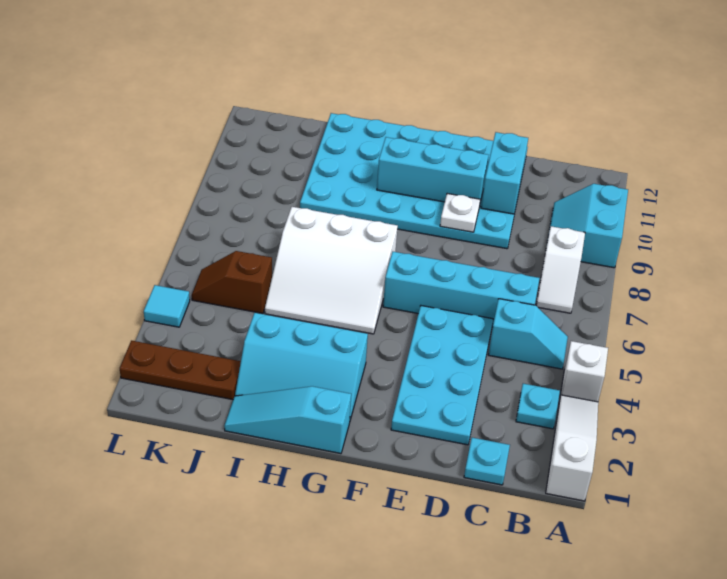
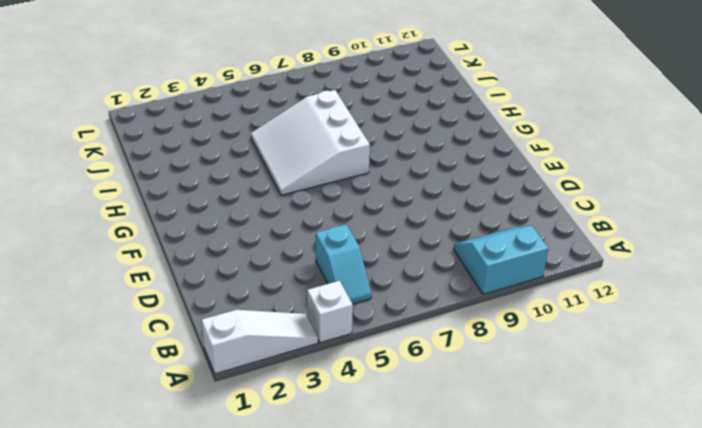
none -> cyan plate B3 level 1
none -> white slope B7:B8 level 1 top 8
none -> cyan plate C1 level 1

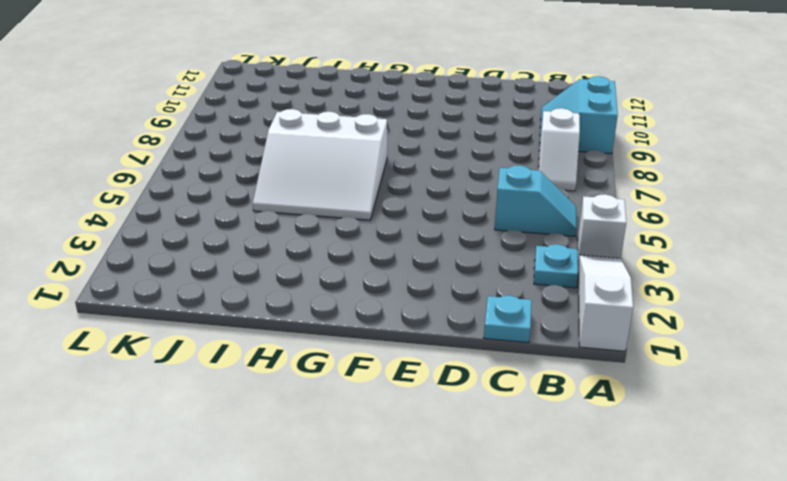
none -> cyan brick C6:F6 level 1
none -> cyan plate D2:E5 level 1
none -> cyan plate D9:I12 level 1

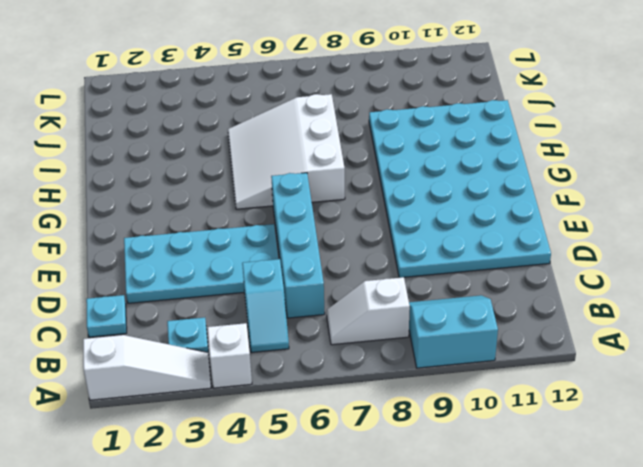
none -> cyan slope G1:I1 level 1 top G
none -> cyan slope G2:I3 level 1 top 3
none -> brown plate J2:L2 level 1

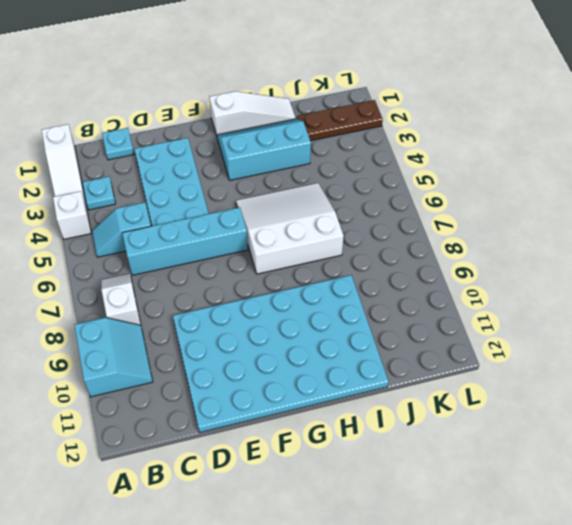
white slope G1:I1 level 1 top G -> cyan slope G1:I1 level 1 top G
none -> brown slope J5:K5 level 1 top J
none -> cyan tile L4 level 1
none -> cyan brick D10:D11 level 2

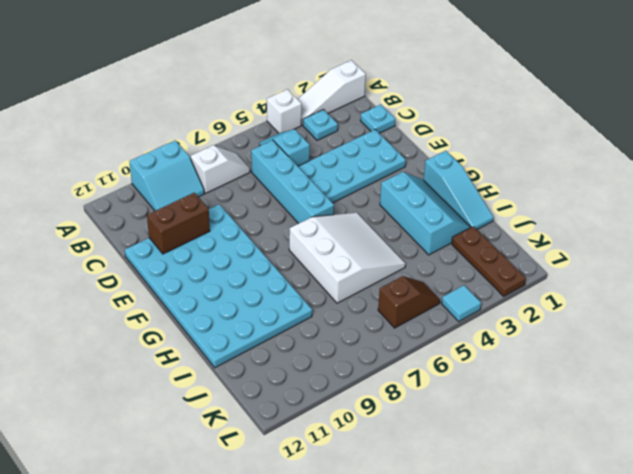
brown brick D10:D11 level 2 -> cyan brick D10:D11 level 2
brown slope K5:K6 level 1 top 6 -> brown slope J5:K5 level 1 top J
none -> white plate E9 level 2
none -> cyan brick E10:G10 level 2

